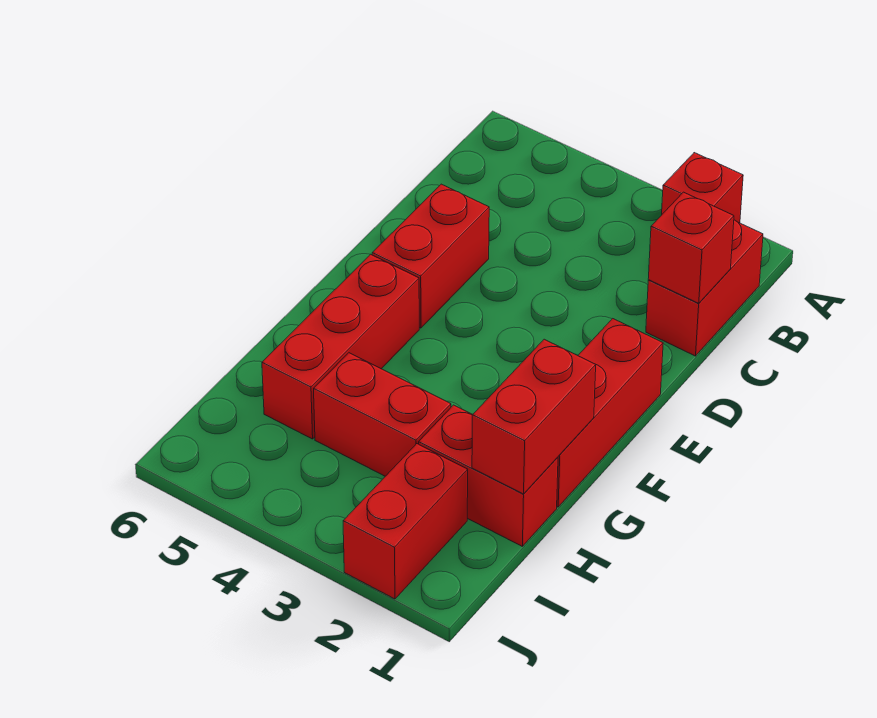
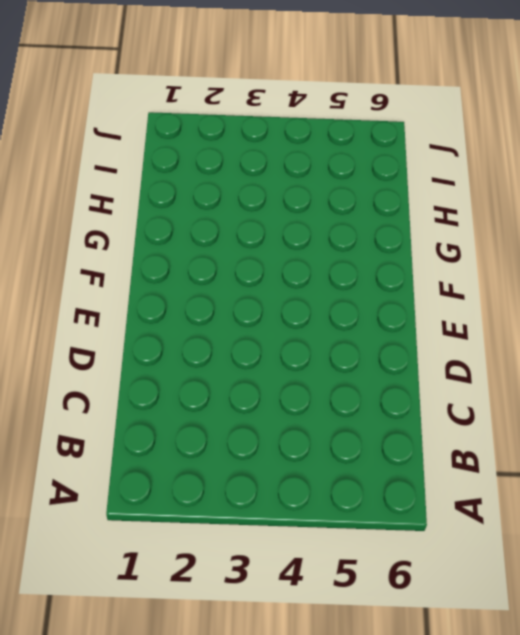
none -> red brick A2 level 1
none -> red brick B1:C1 level 1

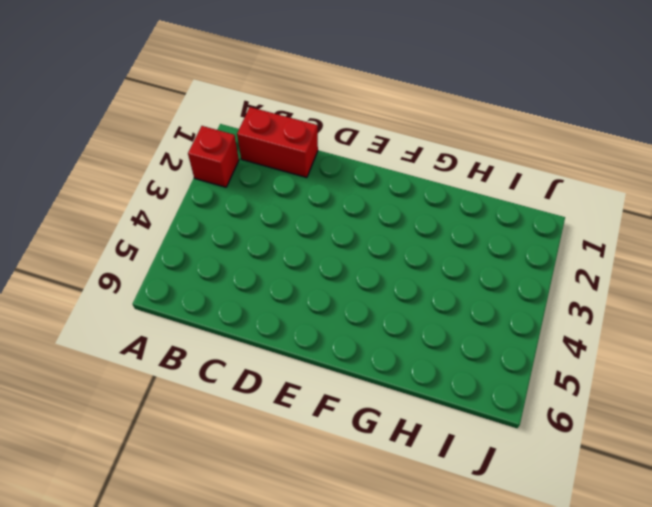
none -> red brick D5:E5 level 1
none -> red brick E1:G1 level 1

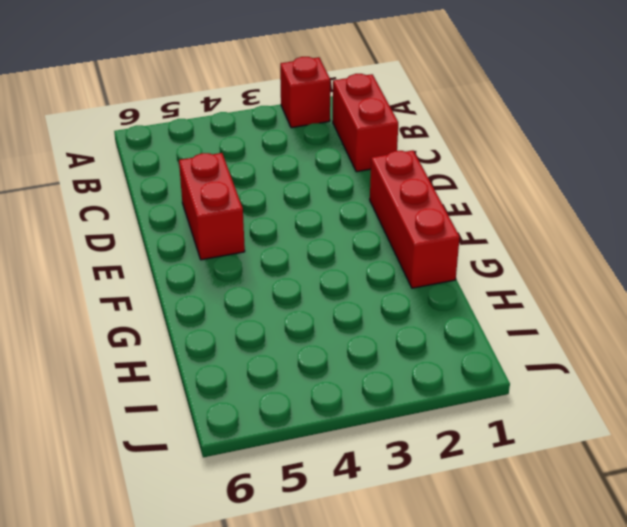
none -> red brick F5:H5 level 1
none -> red brick H1:H2 level 1

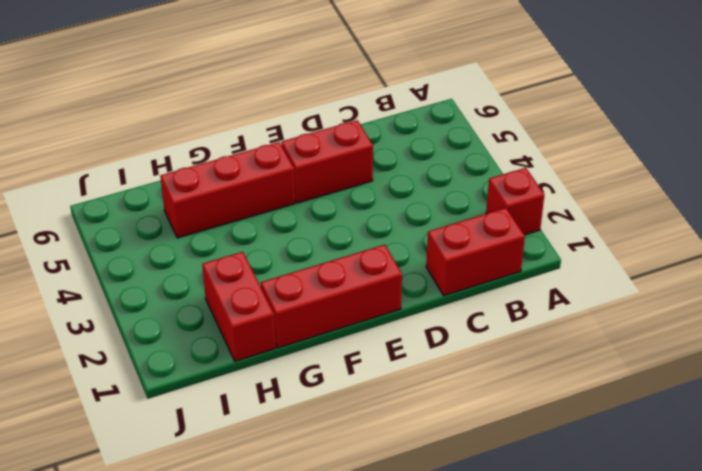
none -> red brick H3:H4 level 1
none -> red brick I2:J2 level 1

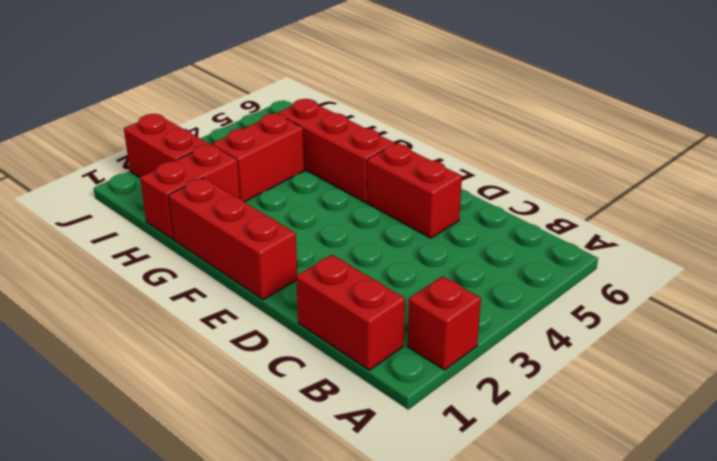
none -> red brick C1 level 2
none -> red brick G1:H1 level 2

